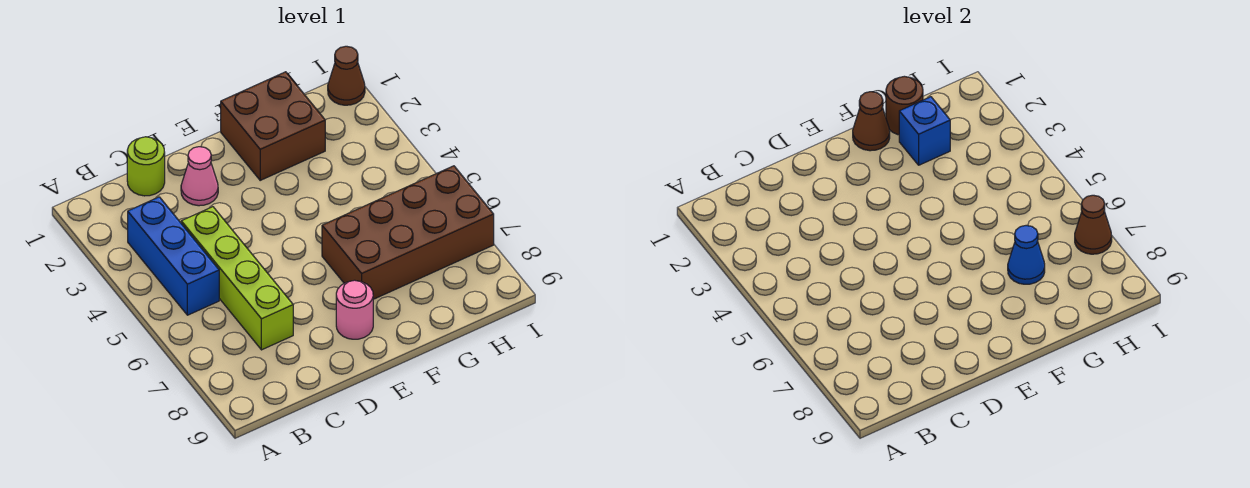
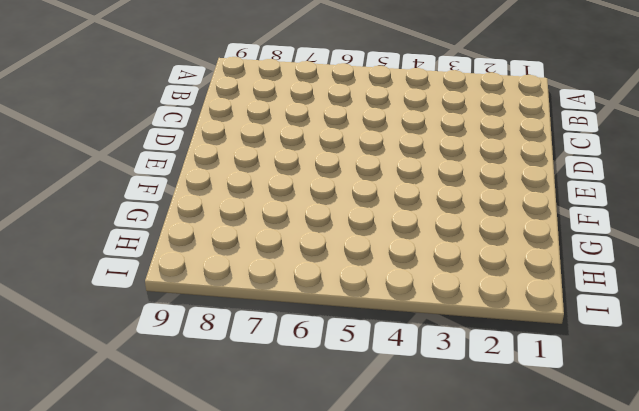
none -> blue brick B3:B5 level 1
none -> lime round brick C1 level 1
none -> lime brick C4:C7 level 1

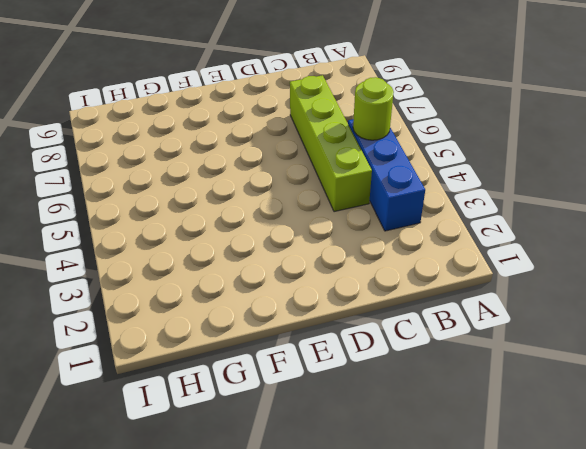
lime round brick B5 level 2 -> lime round brick C1 level 1
none -> pink cone D2 level 1
none -> pink round brick E8 level 1
none -> brown brick F1:G2 level 1

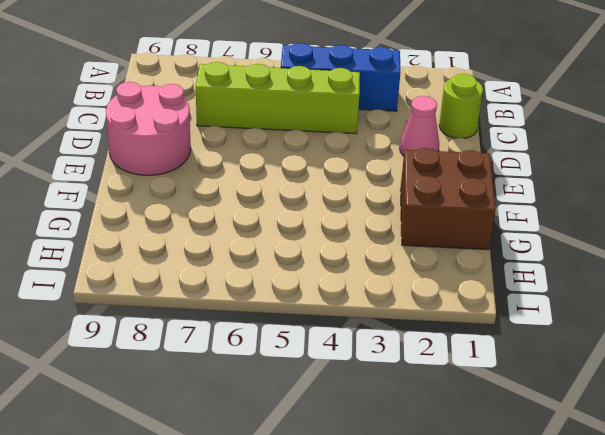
pink round brick D8:E9 level 1 -> pink round brick E8 level 1
none -> brown brick F6:I7 level 1
none -> brown cone I1 level 1
none -> brown cone F1 level 2

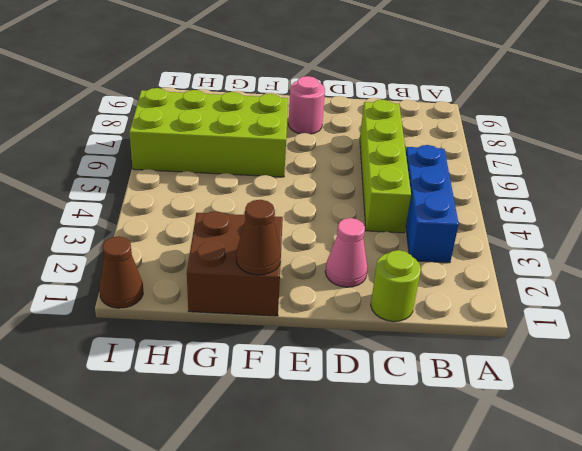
lime brick F6:I7 level 1 -> brown brick F6:I7 level 1
none -> brown round brick G1 level 2
none -> blue brick G2 level 2
none -> blue cone G7 level 2

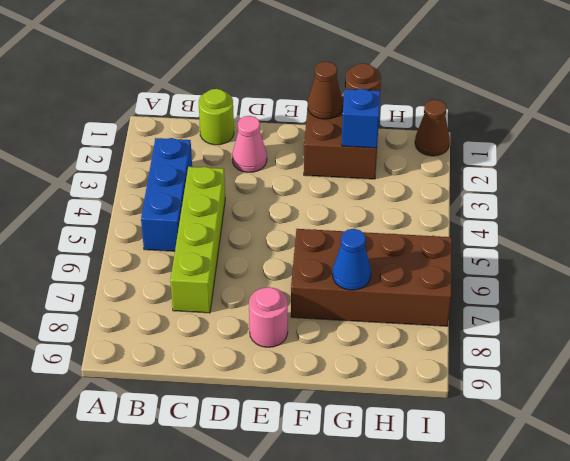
none -> brown cone I7 level 2

